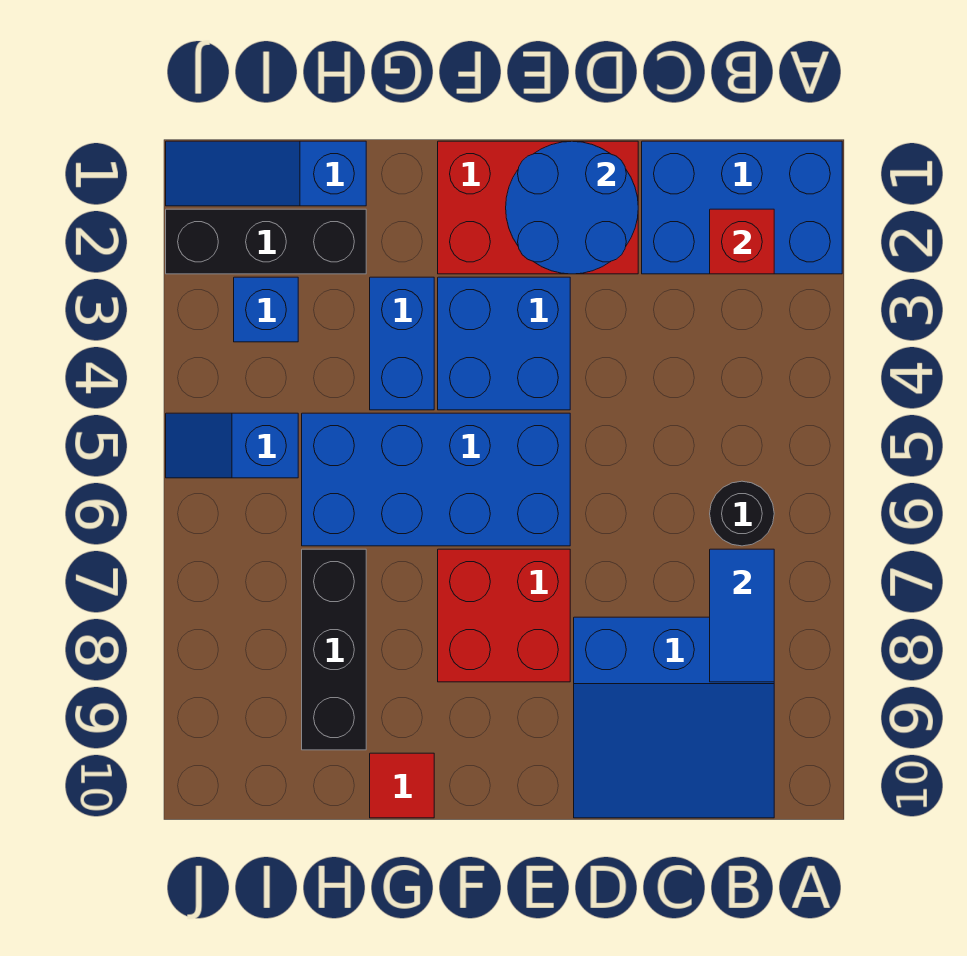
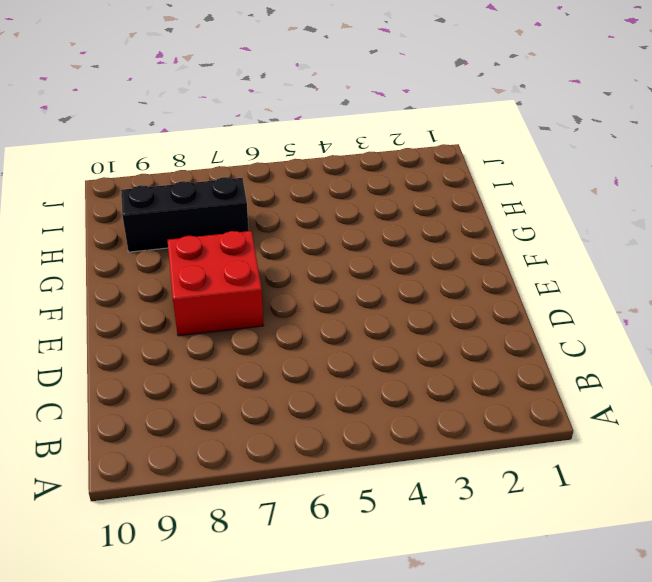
none -> blue brick A1:C2 level 1
none -> black round brick B6 level 1
none -> blue slope B8:D10 level 1 top 8

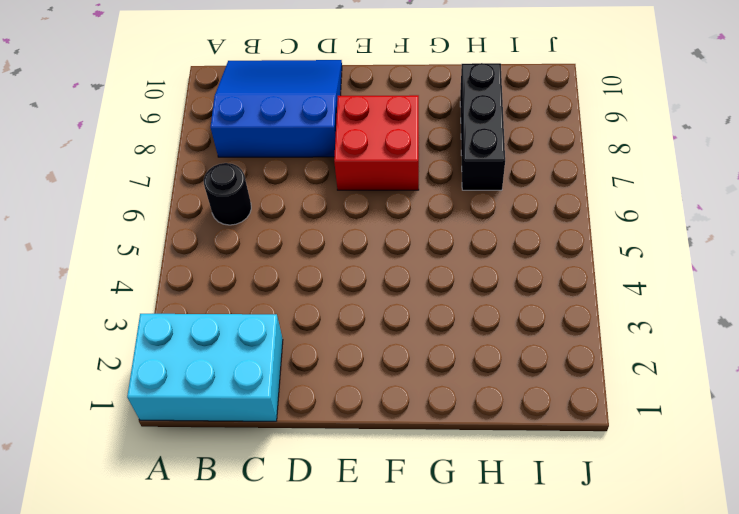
cyan brick A1:C2 level 1 -> blue brick A1:C2 level 1
none -> red brick D1:F2 level 1
none -> blue brick E3:F4 level 1
none -> blue brick E5:H6 level 1

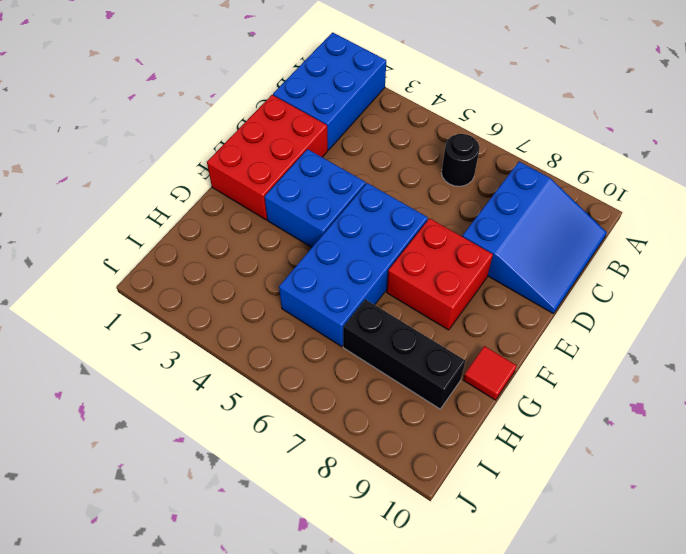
none -> blue brick G3:G4 level 1
none -> blue slope H1:J1 level 1 top H
none -> black brick H2:J2 level 1

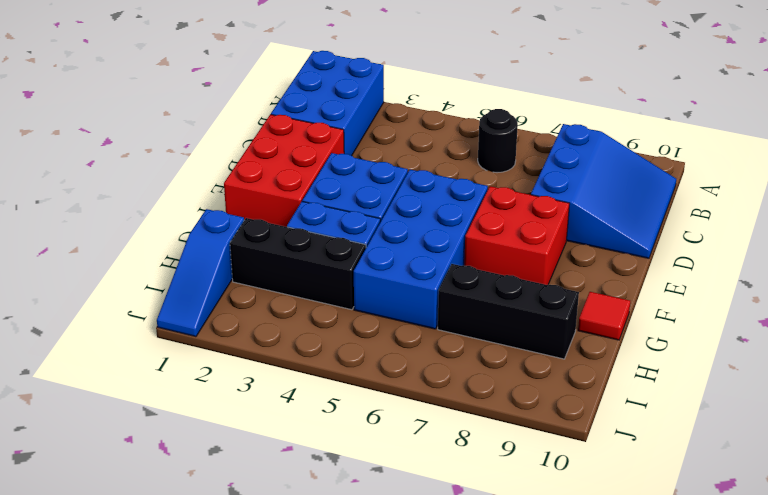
black brick H2:H4 level 1 -> black brick H2:J2 level 1
none -> blue brick I3 level 1
none -> blue slope I5:J5 level 1 top I
none -> red brick B2 level 2

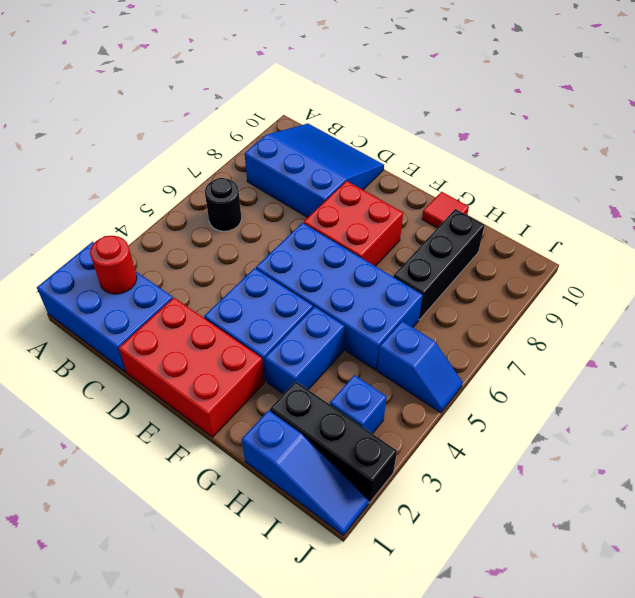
red round brick B2 level 2 -> red brick B2 level 2
none -> blue tile B7:B8 level 2
none -> blue round brick D1:E2 level 2

